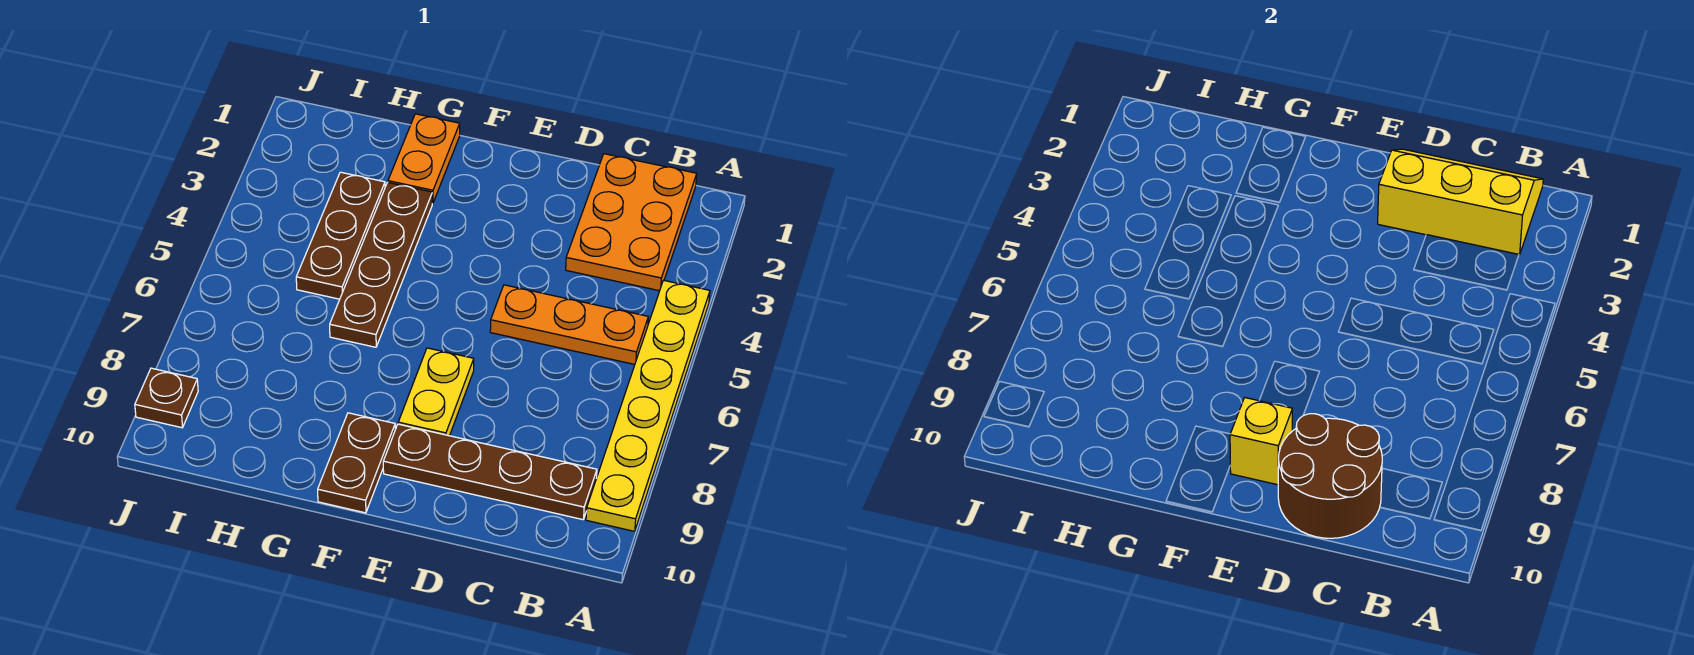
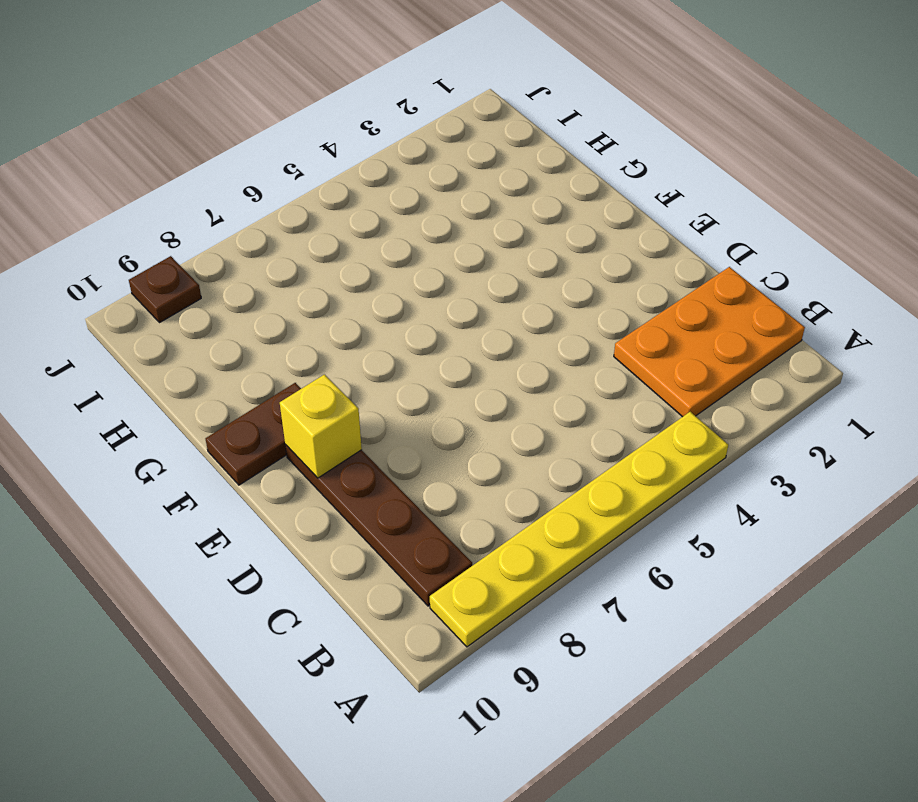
none -> orange plate B5:D5 level 1
none -> yellow plate E7:E8 level 1
none -> orange plate G1:G2 level 1

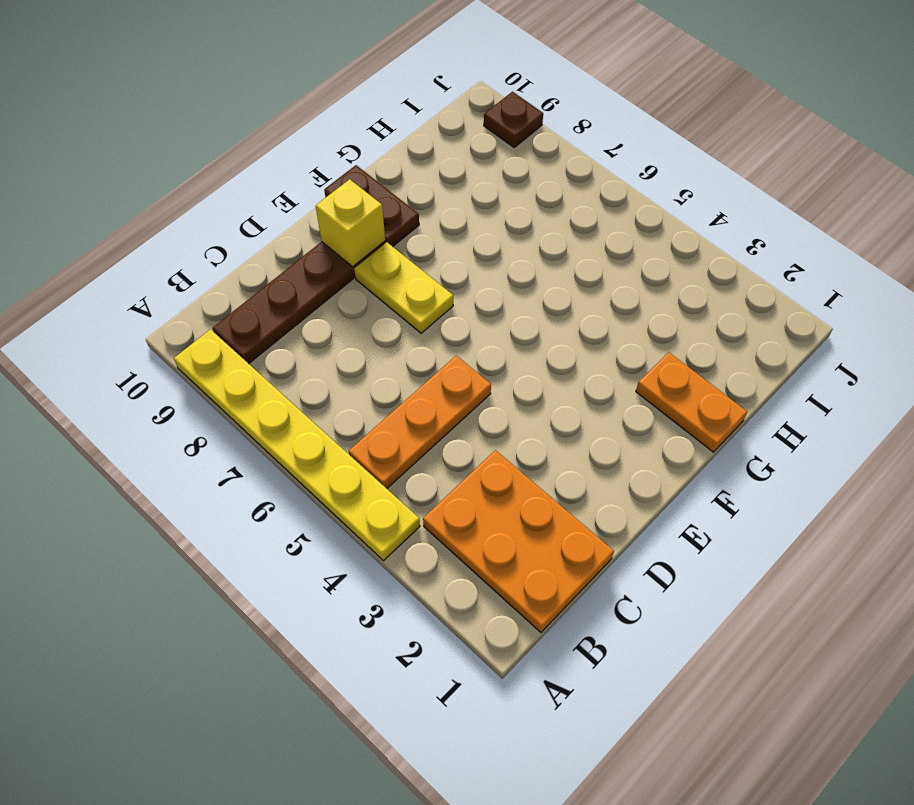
none -> brown plate G3:G6 level 1
none -> brown plate H3:H5 level 1
none -> yellow slope B1:D2 level 2 top 2

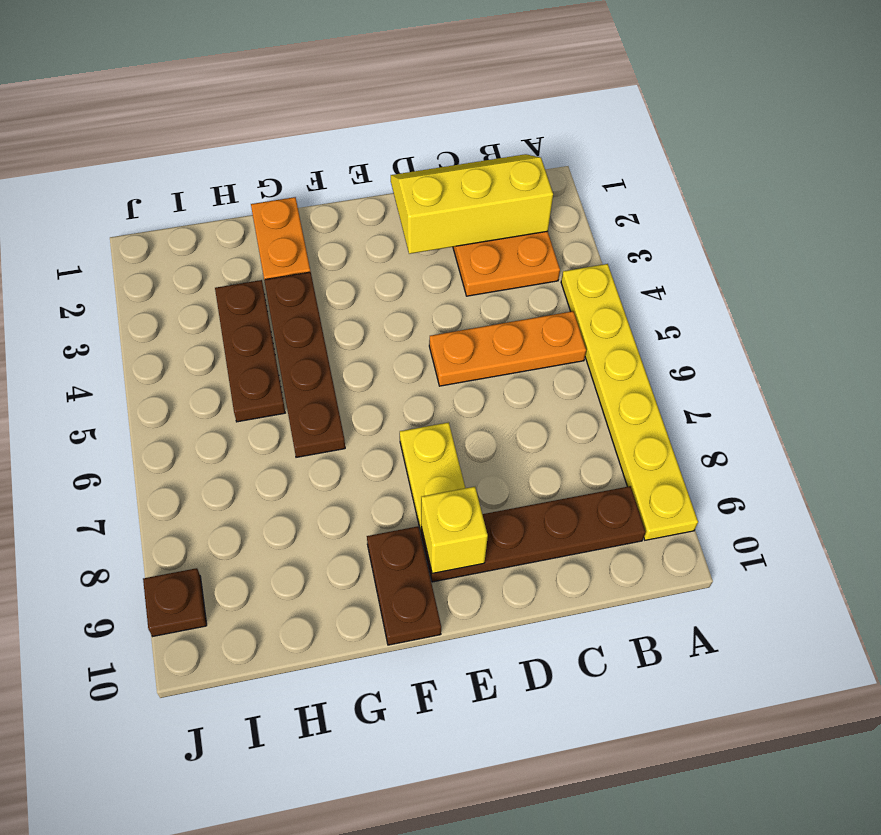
none -> brown round brick C9:D10 level 2

